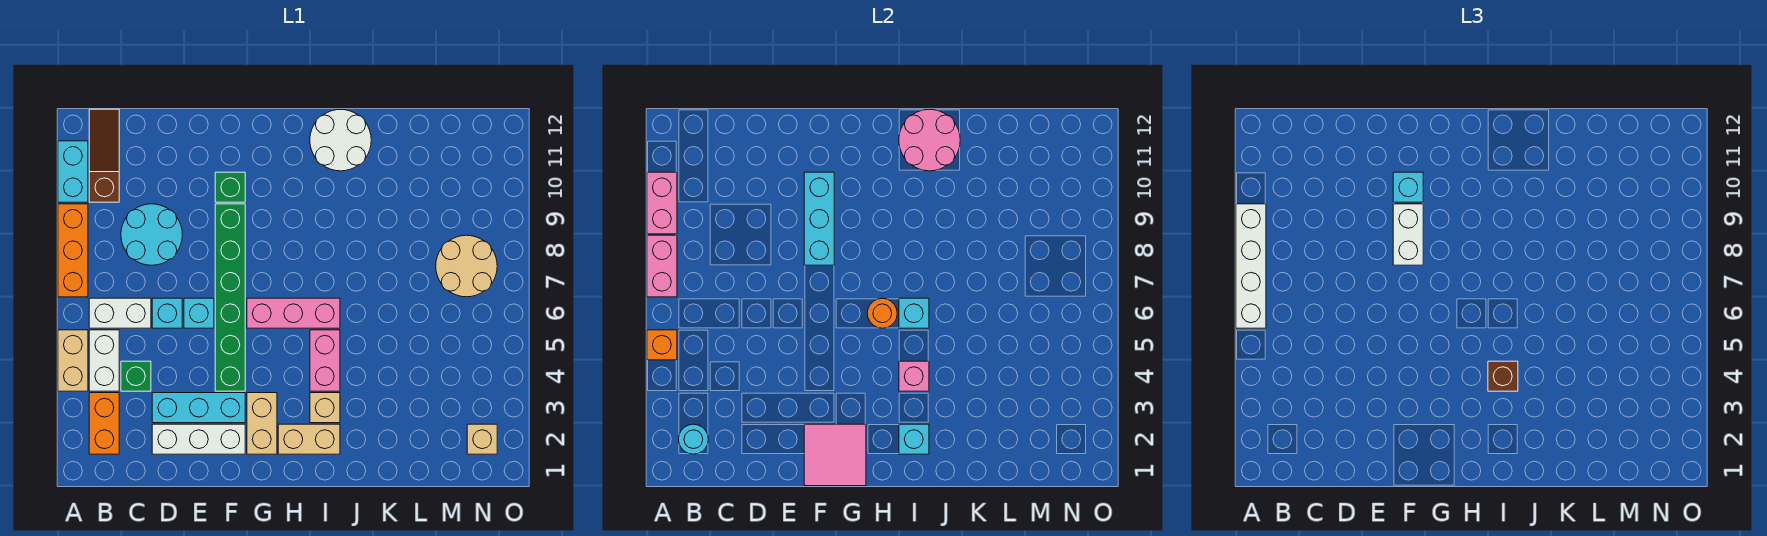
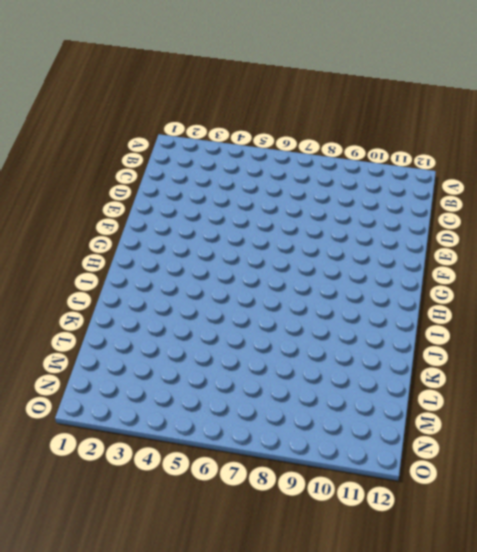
none -> tan brick A4:A5 level 1
none -> orange brick A7:A9 level 1
none -> cyan brick A10:A11 level 1
none -> orange brick B2:B3 level 1

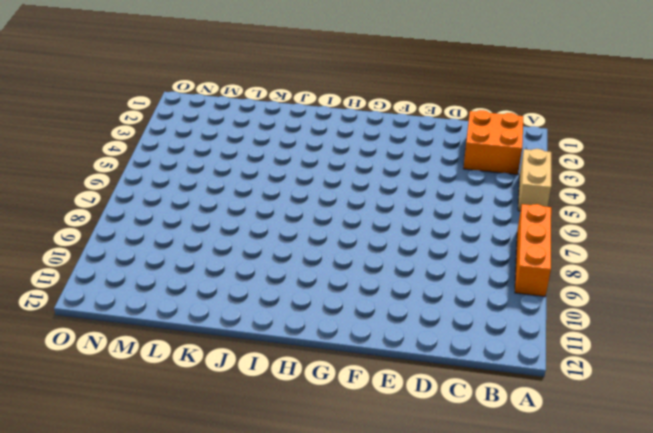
orange brick B2:C3 level 1 -> orange brick B2:B3 level 1
none -> cyan brick A10:A11 level 1
none -> white brick B4:B5 level 1
none -> white brick B6:C6 level 1
none -> brown slope B10:B12 level 1 top 10

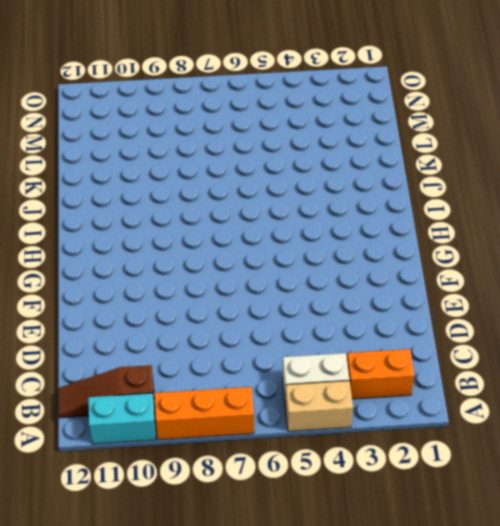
none -> white brick B6:C6 level 1
none -> green brick C4 level 1
none -> cyan round brick C8:D9 level 1
none -> white brick D2:F2 level 1

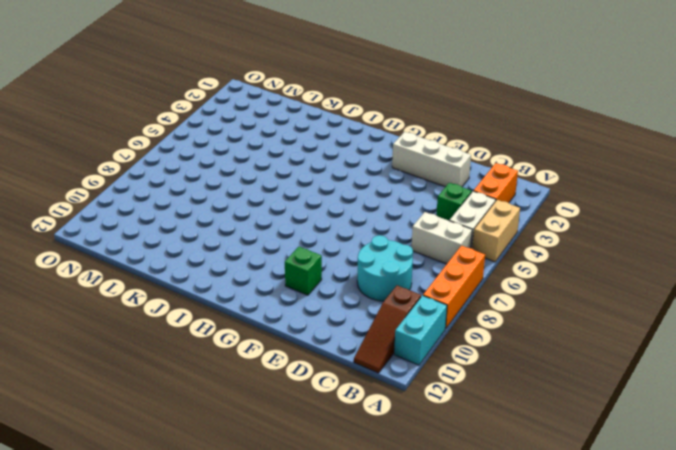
none -> cyan brick D3:F3 level 1
none -> cyan brick D6 level 1
none -> cyan brick E6 level 1
none -> green brick F4:F9 level 1

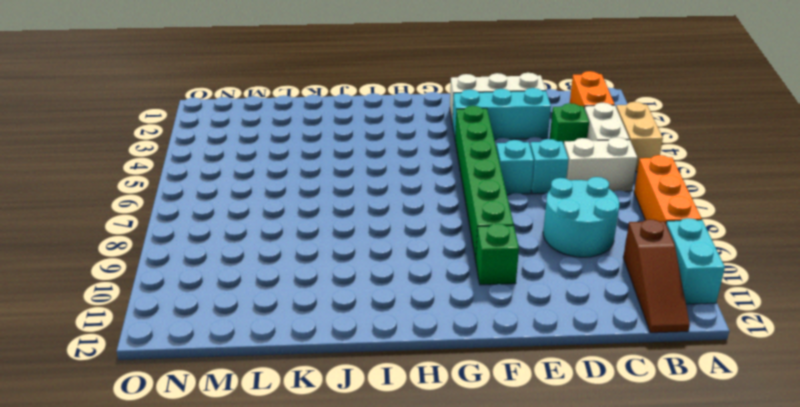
none -> tan brick G2:G3 level 1
none -> pink brick G6:I6 level 1
none -> tan brick H2:I2 level 1
none -> tan brick I3 level 1

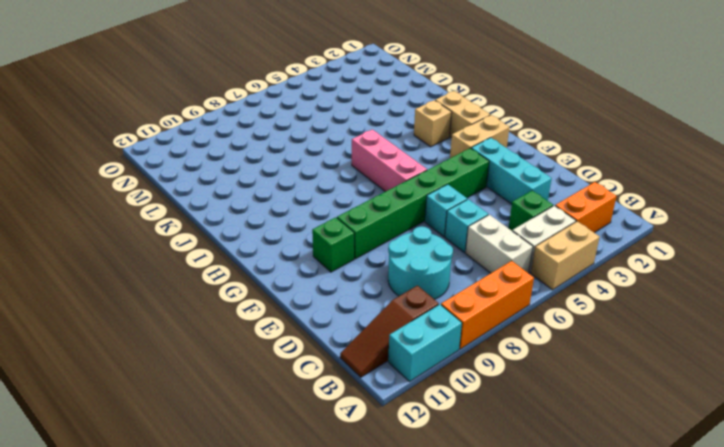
none -> white brick D2:F2 level 1
none -> pink brick I4:I5 level 1
none -> white round brick I11:J12 level 1
none -> tan round brick M7:N8 level 1

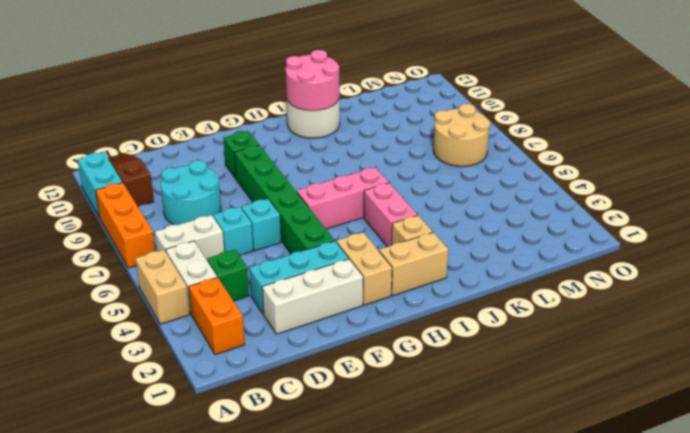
none -> tan brick N2 level 1
none -> orange brick A5 level 2
none -> pink brick A7:A8 level 2
none -> pink brick A9:A10 level 2

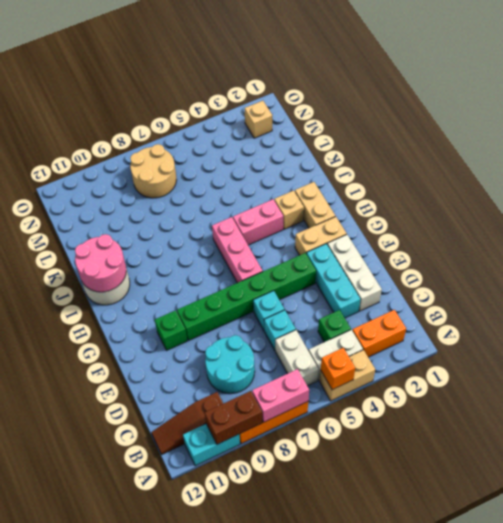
brown brick A9:A10 level 2 -> pink brick A9:A10 level 2
none -> cyan round brick B2 level 2
none -> pink tile F1:G2 level 2
none -> cyan brick F8:F10 level 2
none -> orange round brick H6 level 2

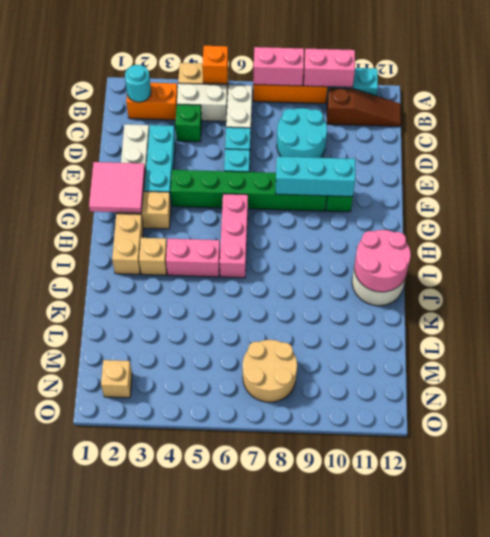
none -> orange round brick H6 level 2
none -> cyan brick I2 level 2
none -> pink brick I4 level 2
none -> cyan brick I6 level 2

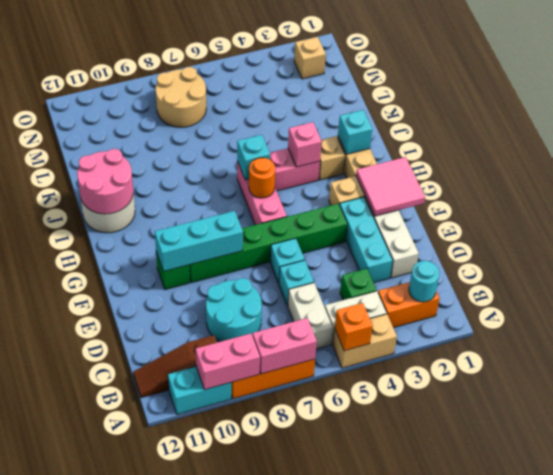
none -> white brick A6:A9 level 3
none -> white brick F8:F9 level 3
none -> cyan brick F10 level 3
none -> brown brick I4 level 3

